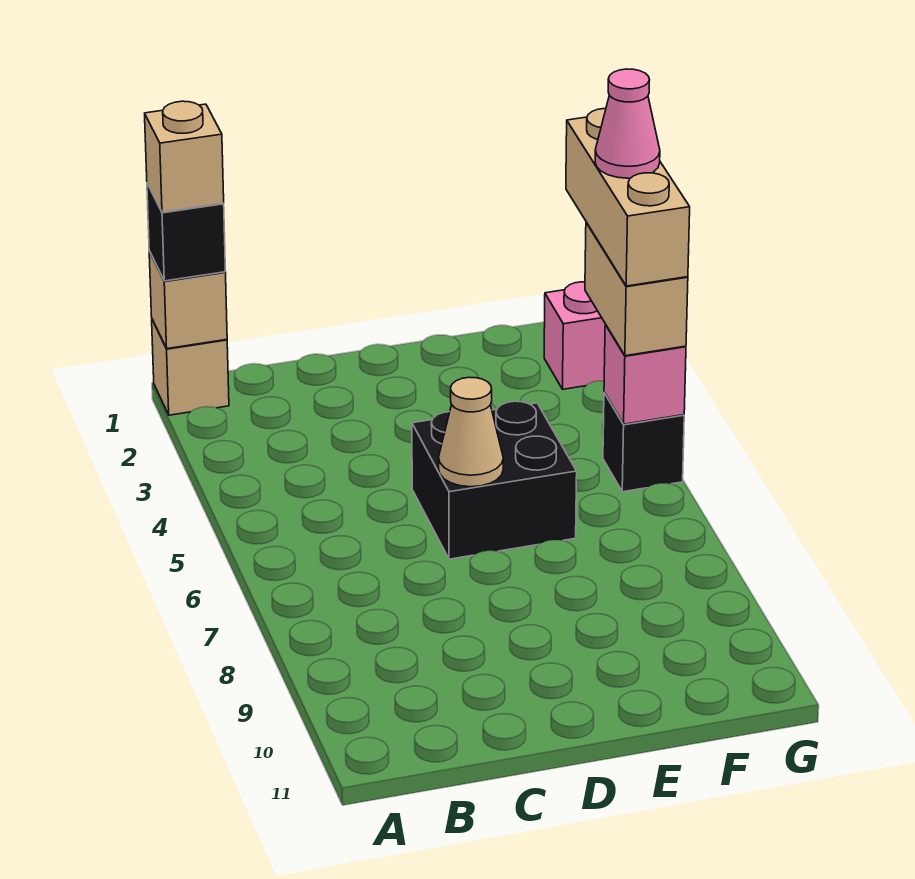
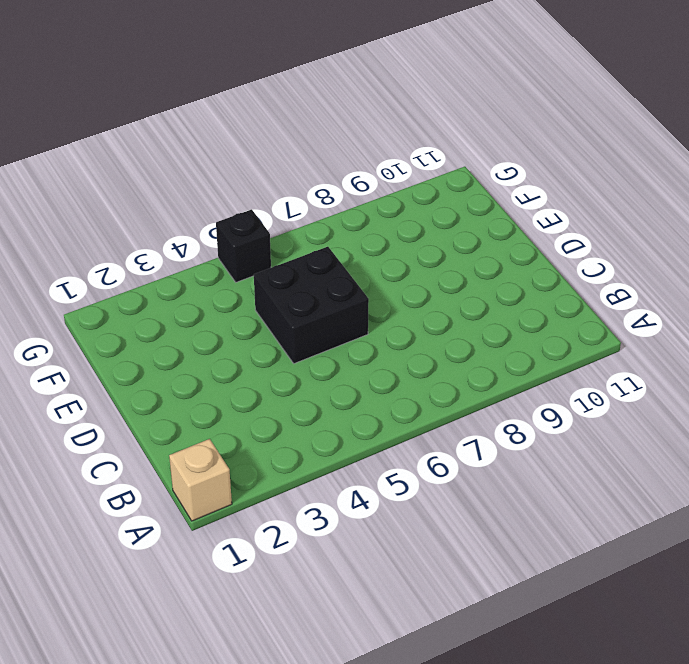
none -> pink brick G2 level 1
none -> tan brick A1 level 2
none -> tan cone D6 level 2

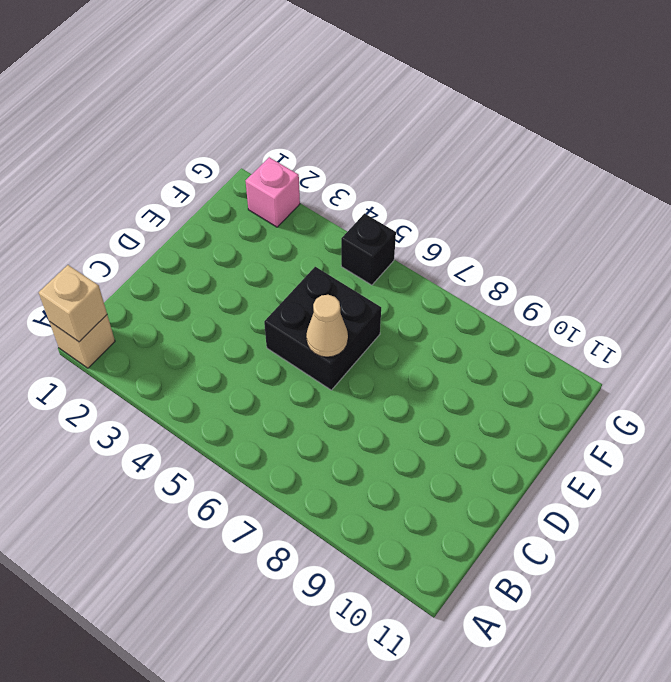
none -> pink brick G5 level 2
none -> black brick A1 level 3
none -> tan brick G4:G5 level 3

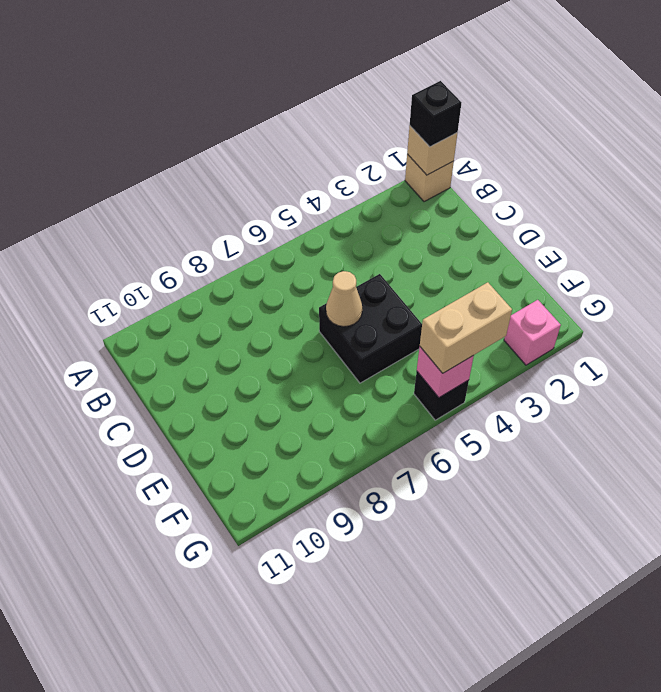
none -> tan brick A1 level 4
none -> tan brick G3:G5 level 4
none -> pink cone G4 level 5

